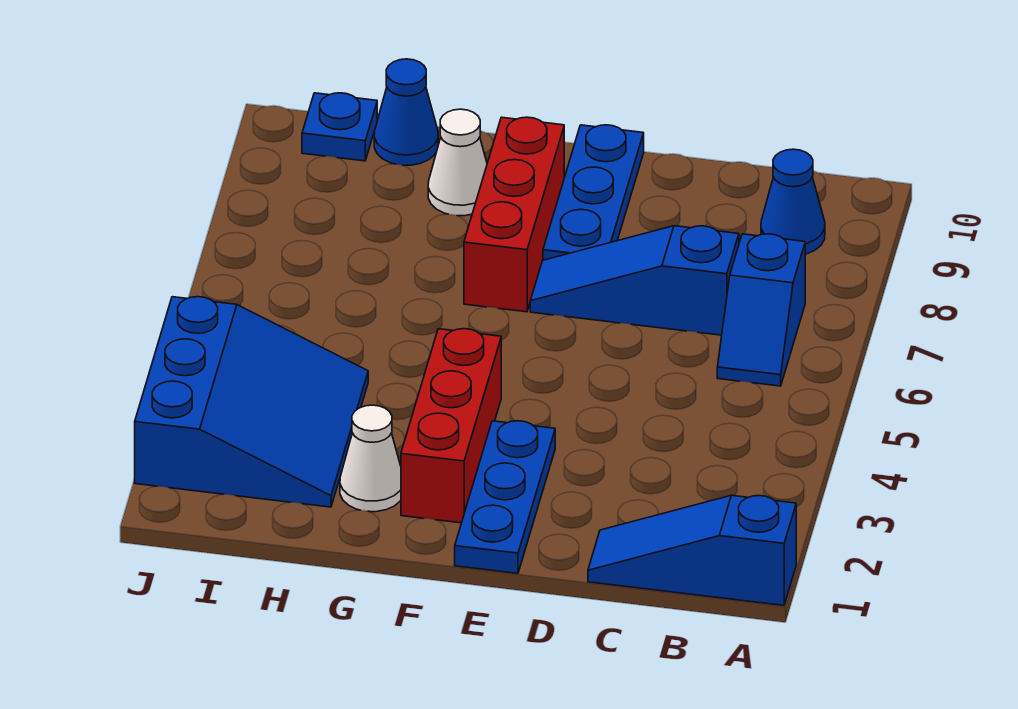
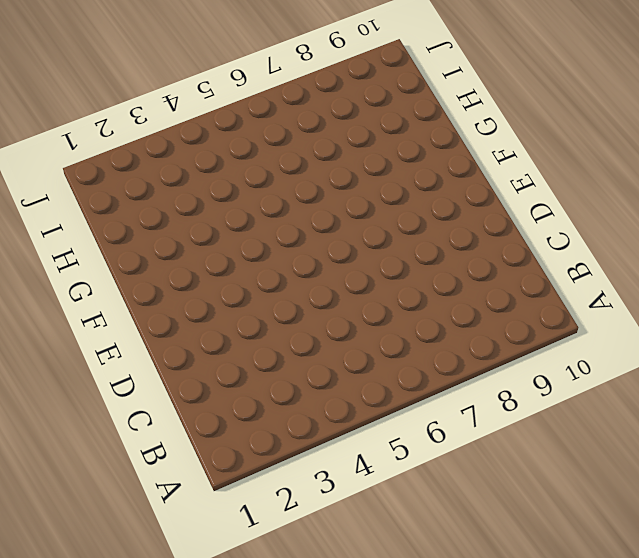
none -> blue slope A1:C1 level 1 top A
none -> blue slope B6:B7 level 1 top 7
none -> blue cone B9 level 1

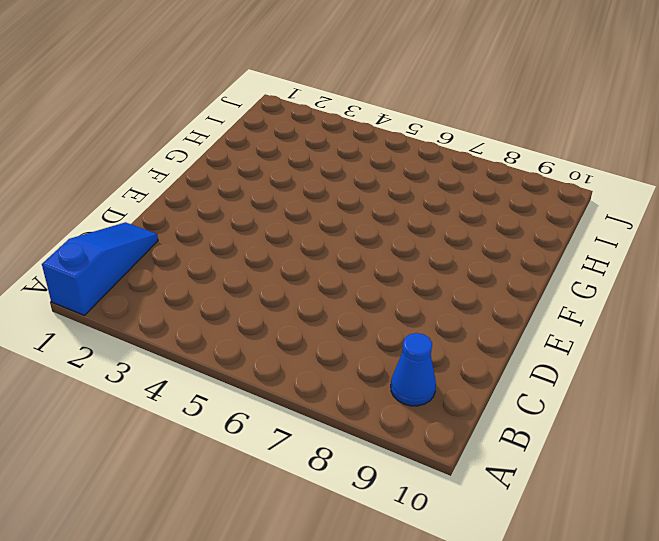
none -> blue slope B6:B7 level 1 top 7
none -> blue slope C7:E7 level 1 top C
none -> blue plate E1:E3 level 1

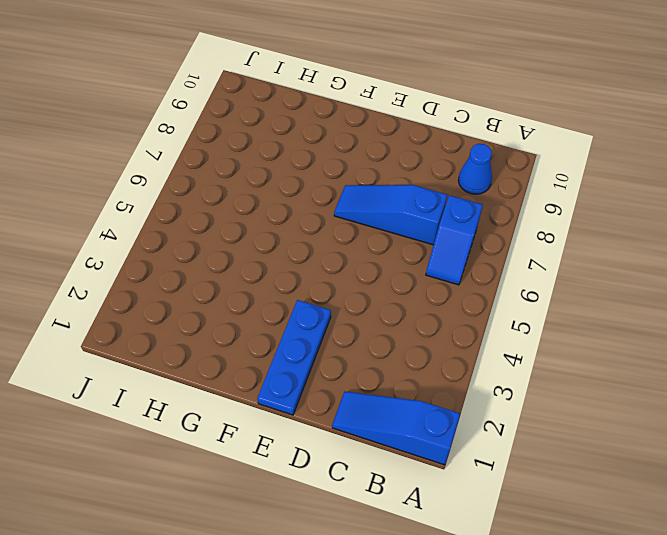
none -> blue plate E8:E10 level 1
none -> red brick F2:F4 level 1
none -> red brick F7:F9 level 1

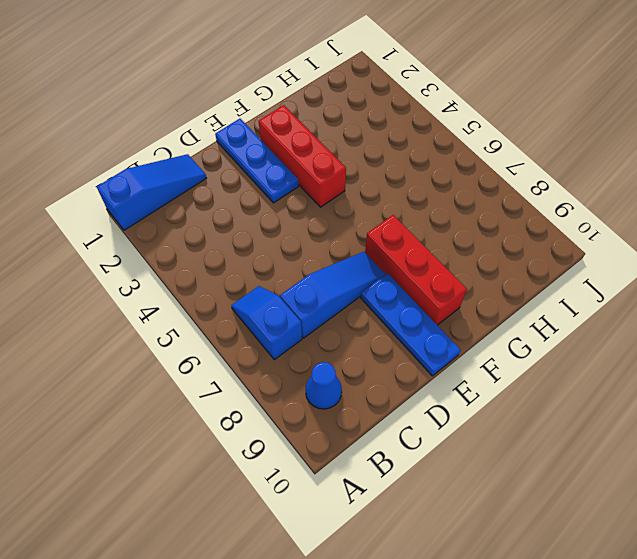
none -> white cone G2 level 1
none -> white cone G9 level 1
none -> blue slope H2:J4 level 1 top J

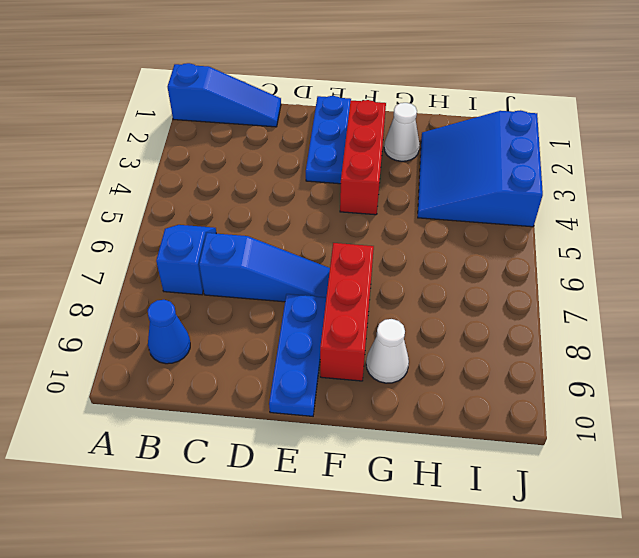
none -> blue cone H10 level 1
none -> blue plate I10 level 1

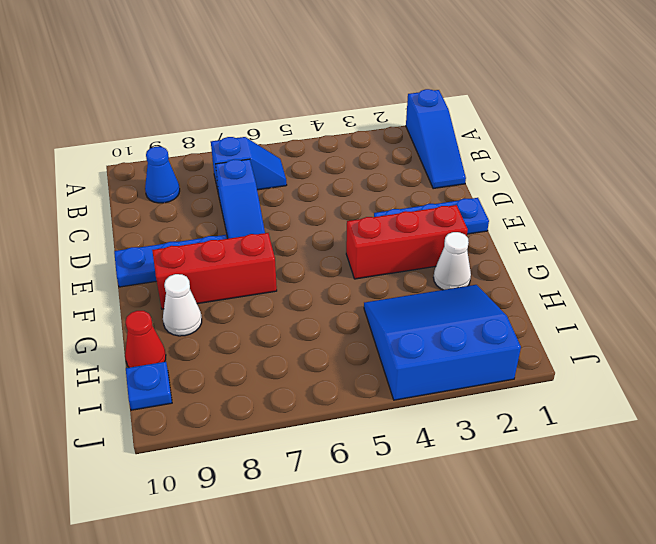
red cone H10 level 1 -> blue cone H10 level 1

